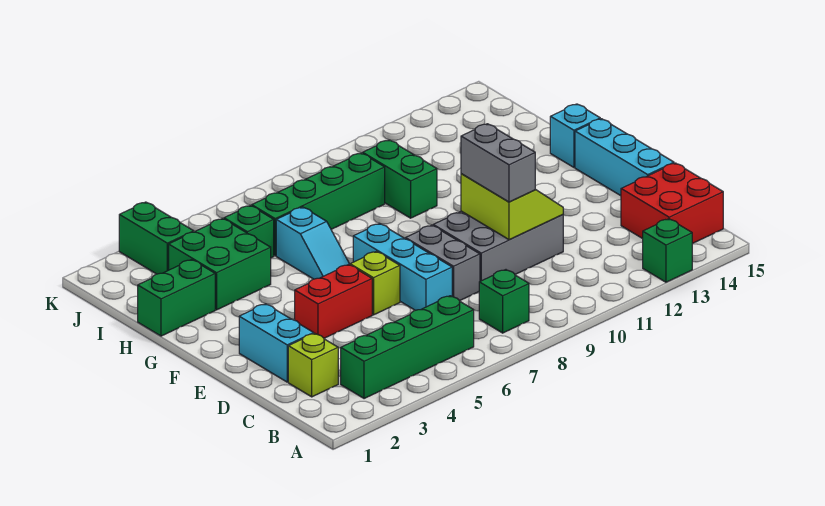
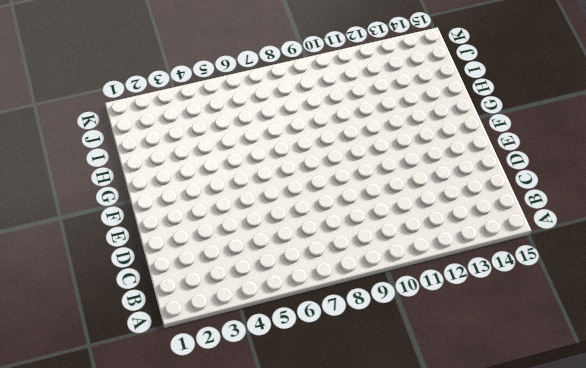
none -> green brick A13 level 1
none -> green brick B3:B6 level 1
none -> green brick B8 level 1

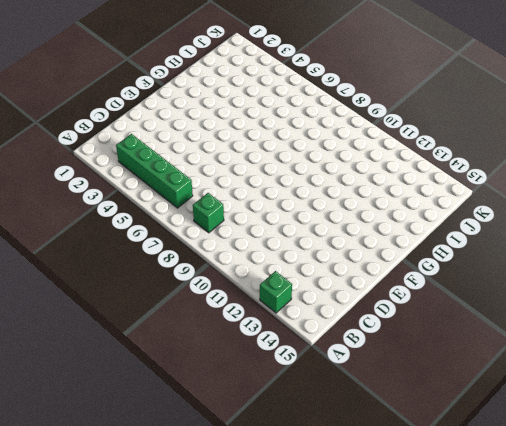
none -> red brick B14:C15 level 1
none -> lime brick C2 level 1
none -> cyan brick D2:E2 level 1

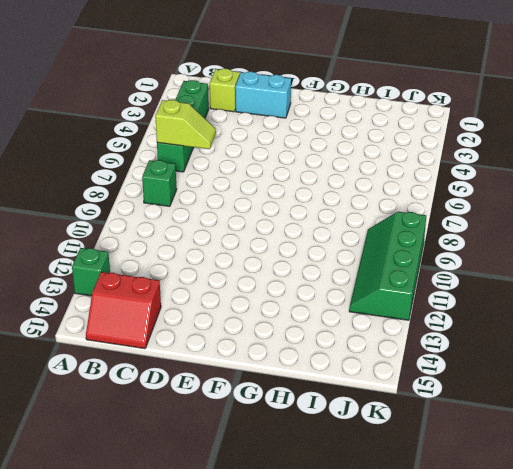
lime slope B6:C6 level 2 top B -> none
red slope B14:C15 level 1 top 14 -> red brick B14:C15 level 1
green slope J9:K12 level 1 top K -> none
none -> cyan brick D7:F7 level 1
none -> grey brick D8:E8 level 1
none -> grey brick D9:E11 level 1

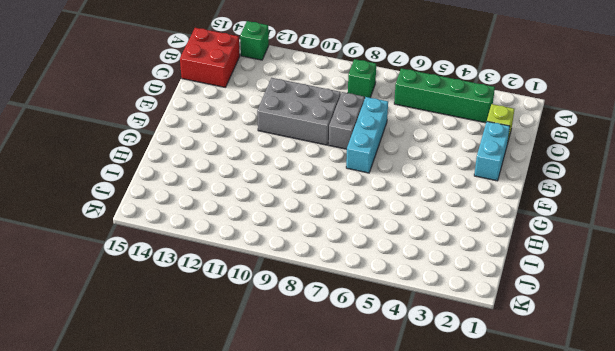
none -> cyan brick D15:F15 level 1
none -> red brick E4:E5 level 1
none -> lime brick E6 level 1

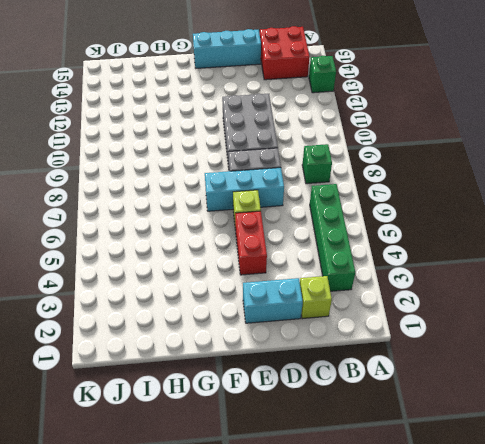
none -> cyan slope G6:H6 level 1 top H
none -> cyan brick G15 level 1
none -> green brick H1:H2 level 1

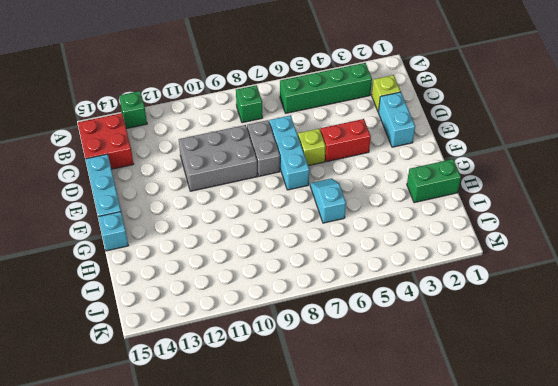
none -> green brick H3:I4 level 1
none -> green brick H10:I10 level 1
none -> green brick I5 level 1

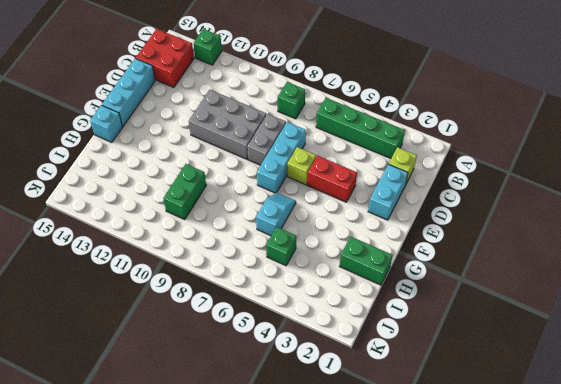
none -> green brick H3:I4 level 1
none -> green brick I6:I9 level 1
none -> green brick J3:K3 level 1

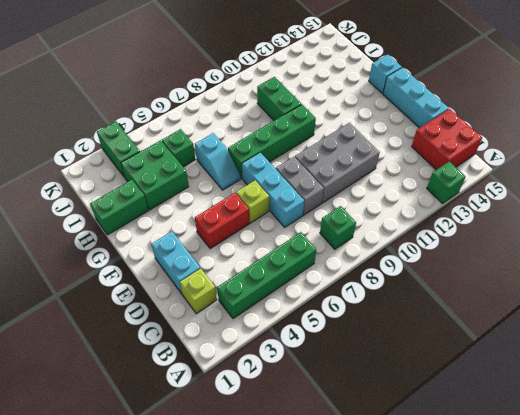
green brick G7:G10 level 1 -> green brick I6:I9 level 1
none -> lime slope D10:E11 level 2 top 10
none -> grey brick D10:E10 level 3

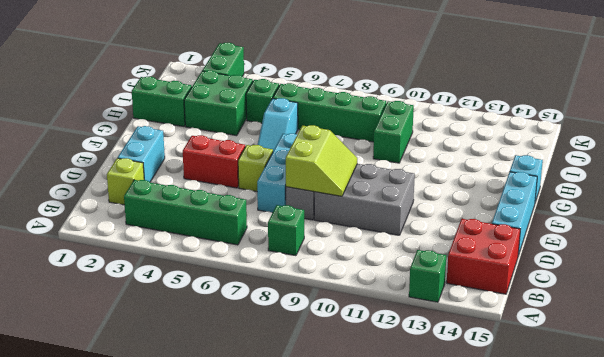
lime slope D8:E9 level 2 top 8 -> lime slope D10:E11 level 2 top 10
none -> grey brick D10:E10 level 3

